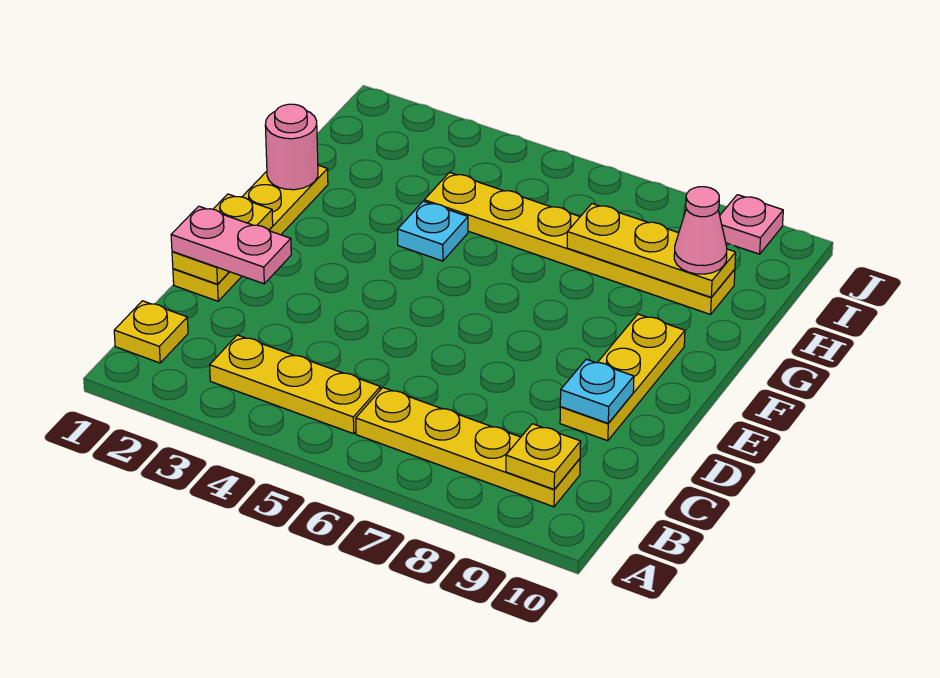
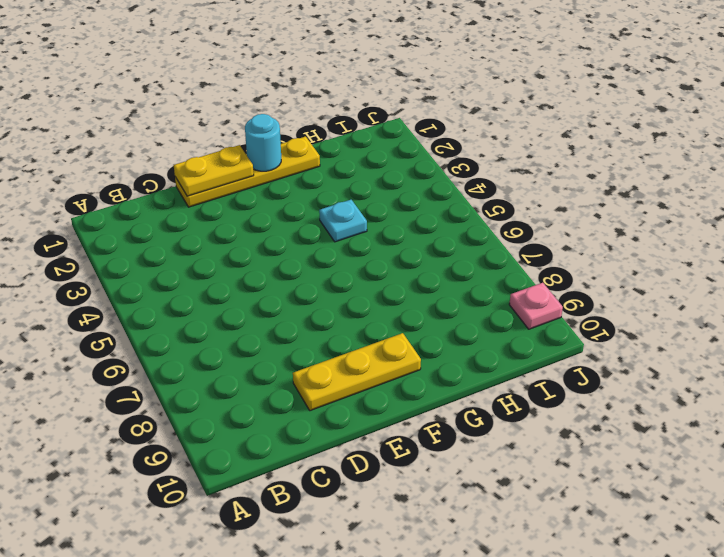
cyan round brick F1 level 2 -> none
none -> yellow plate B1 level 1
none -> yellow plate B3:B5 level 1
none -> yellow plate B6:B9 level 1

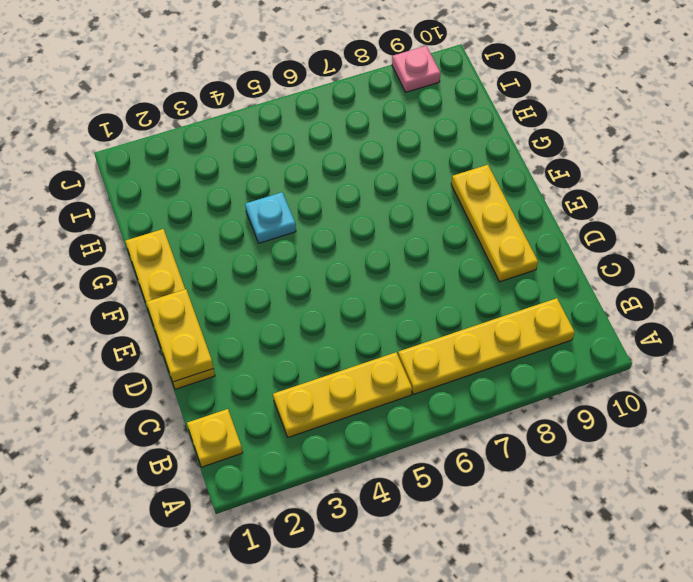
none -> yellow plate H4:H9 level 1
none -> yellow plate B9 level 2
none -> cyan plate D9 level 2

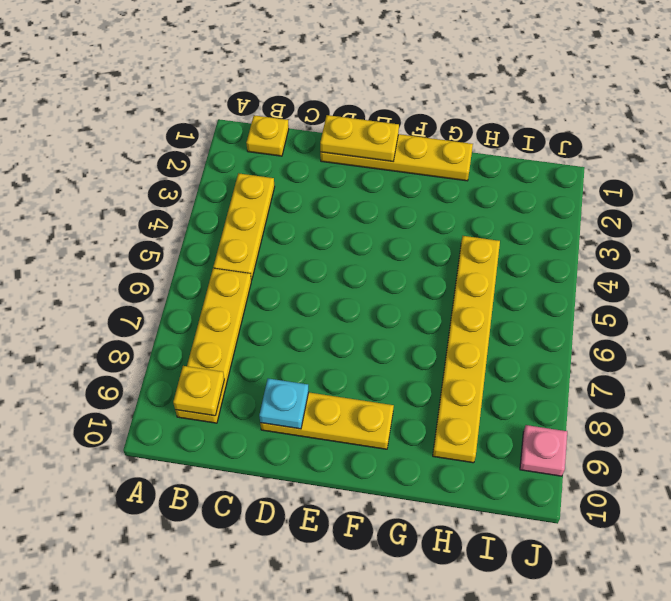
none -> cyan plate G4 level 1
none -> pink round brick G1 level 2
none -> yellow plate H7:H9 level 2

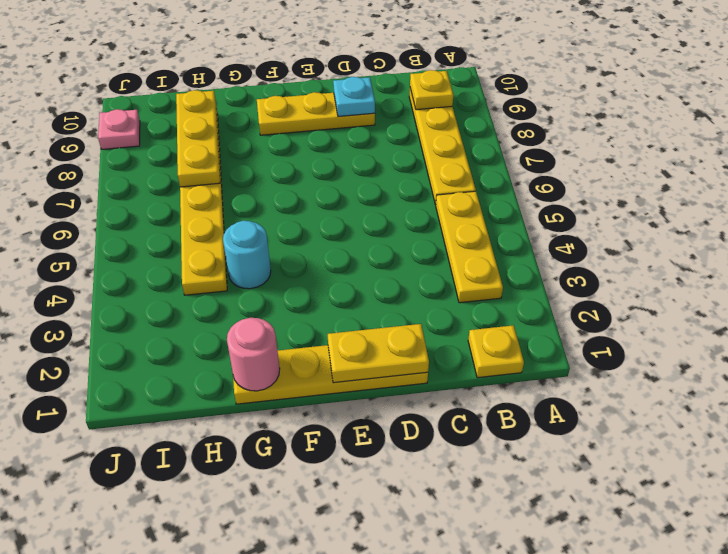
cyan round brick G4 level 1 -> cyan plate G4 level 1
none -> pink plate D1:D2 level 3
none -> pink cone H9 level 3

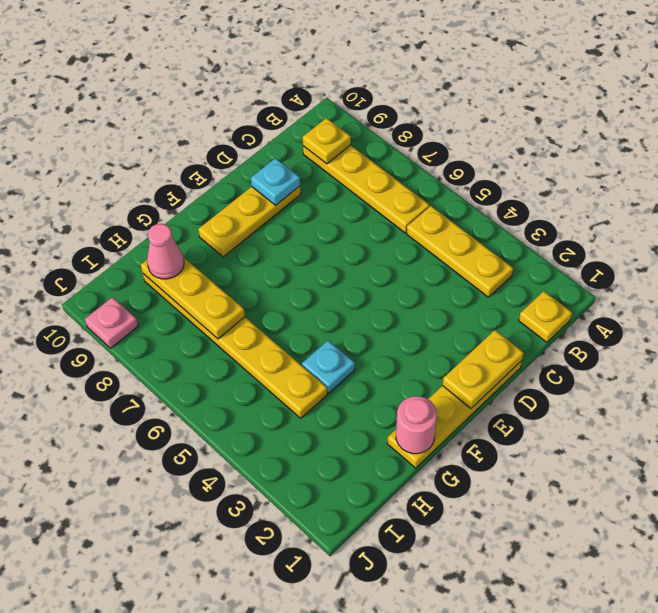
none -> pink plate D1:D2 level 3

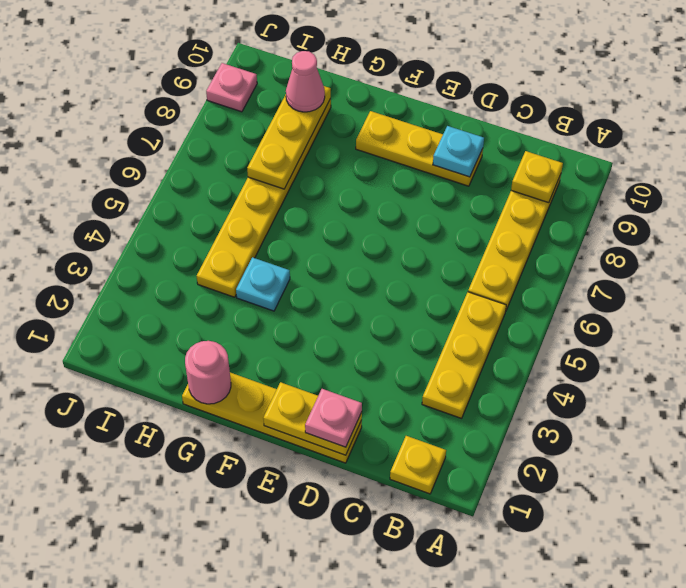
pink plate D1 level 3 -> pink plate D1:D2 level 3

